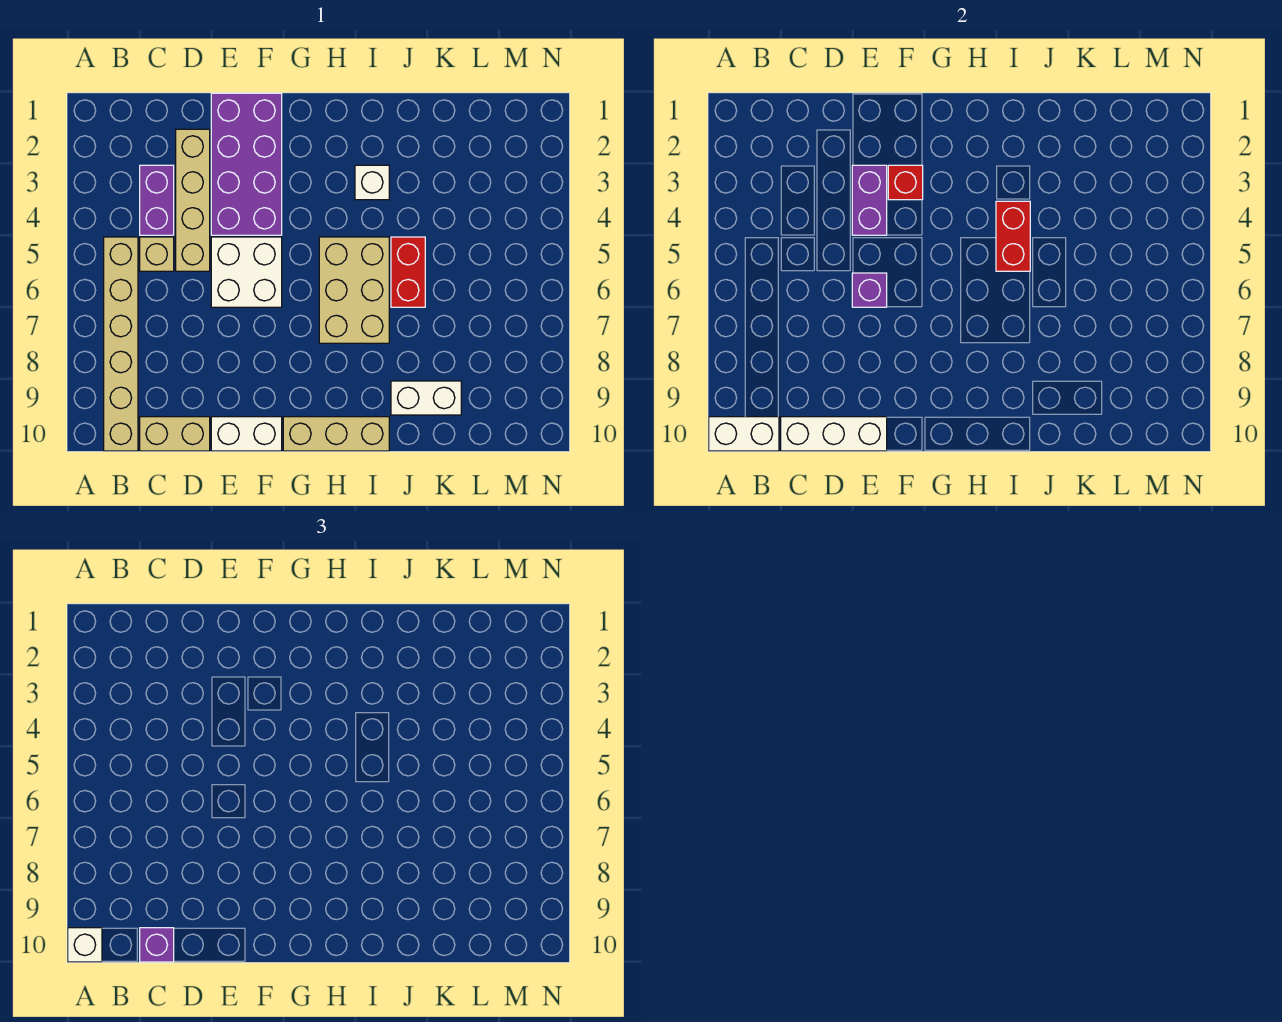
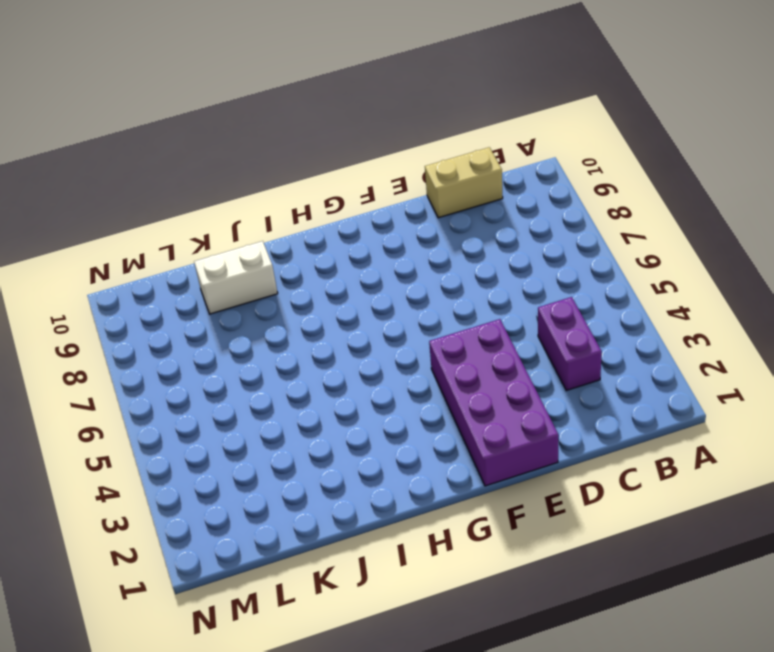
none -> tan brick B5:B10 level 1
none -> tan brick C5 level 1
none -> tan brick D2:D5 level 1

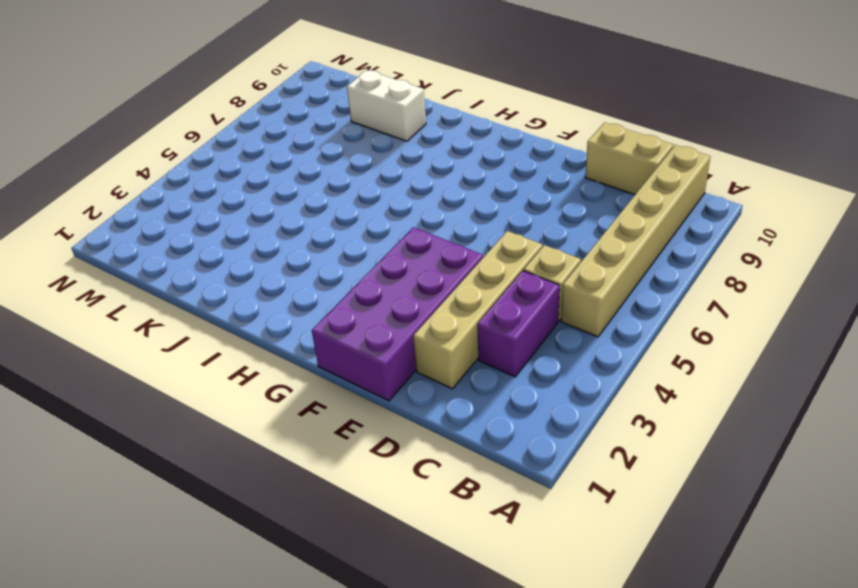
none -> white brick E5:F6 level 1
none -> white brick E10:F10 level 1
none -> tan brick G10:I10 level 1

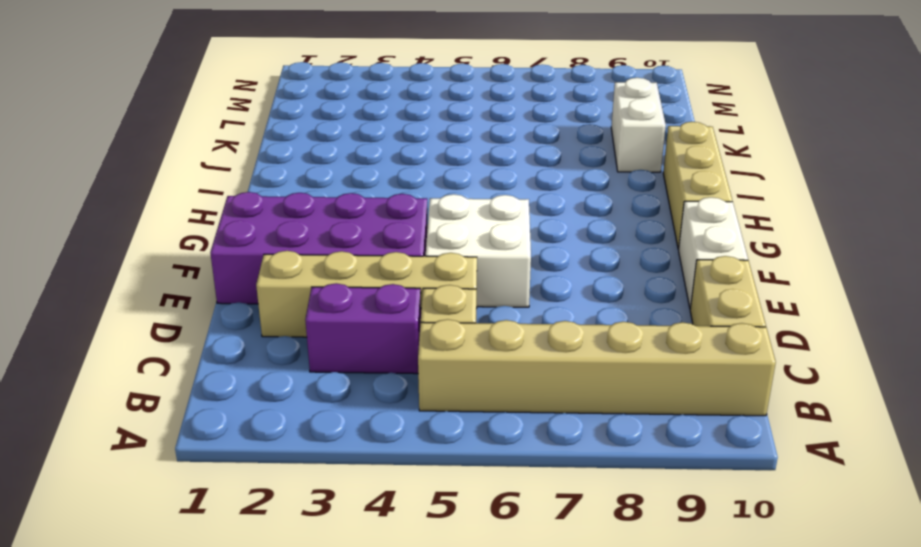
none -> tan brick H5:I7 level 1
none -> white brick I3 level 1
none -> red brick J5:J6 level 1

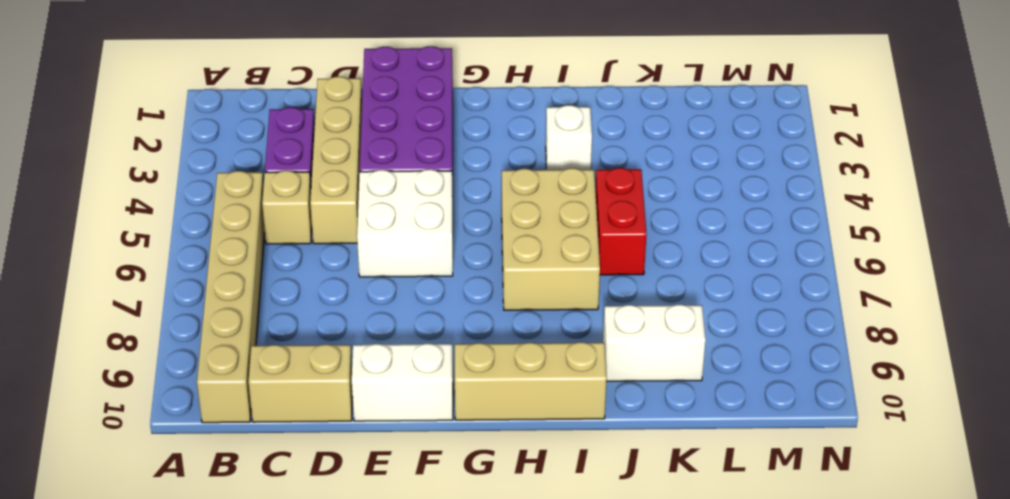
none -> white brick A10:B10 level 2
none -> white brick C10:E10 level 2
none -> purple brick E3:E4 level 2

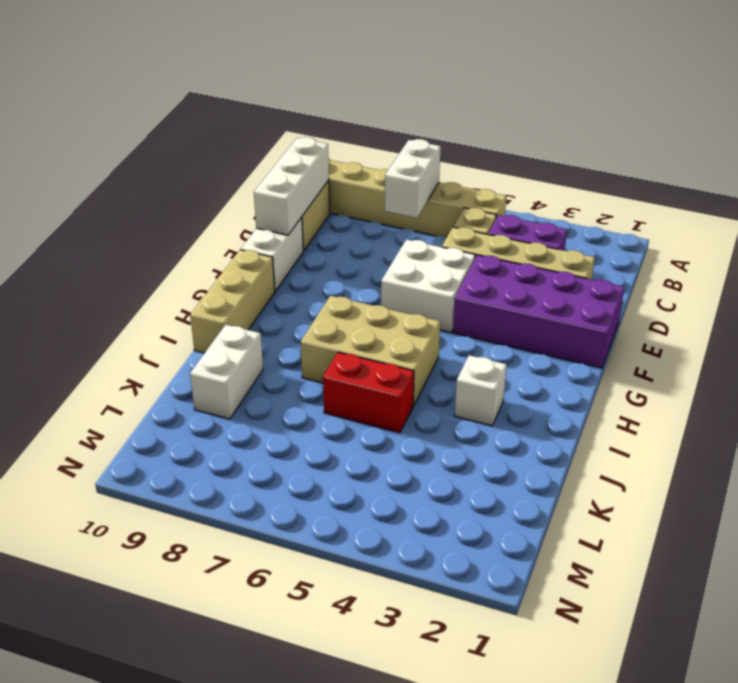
white brick B7:C7 level 2 -> white brick A10:B10 level 2
none -> purple brick E3:E4 level 2
none -> purple brick E6 level 2
none -> red brick F3 level 2

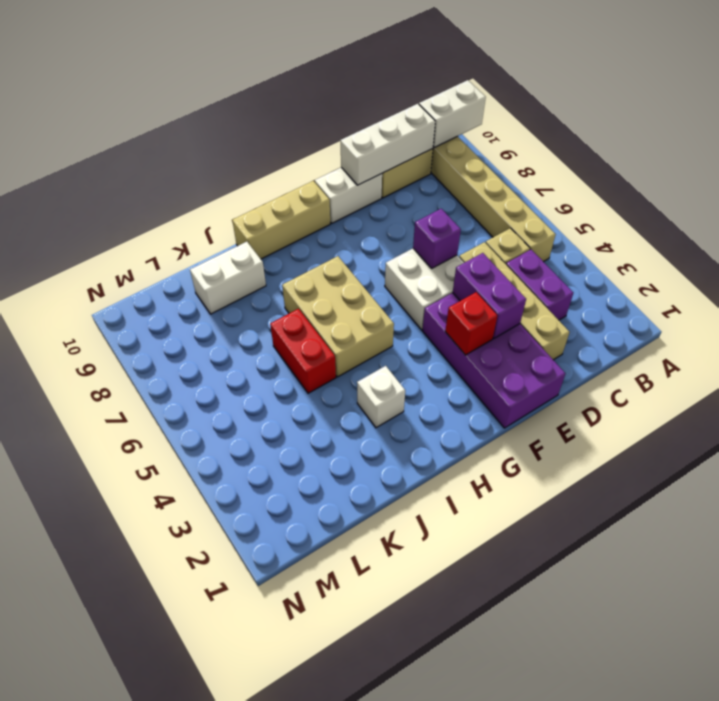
none -> red brick I4:I5 level 2
none -> white brick A10 level 3
none -> purple brick C10 level 3

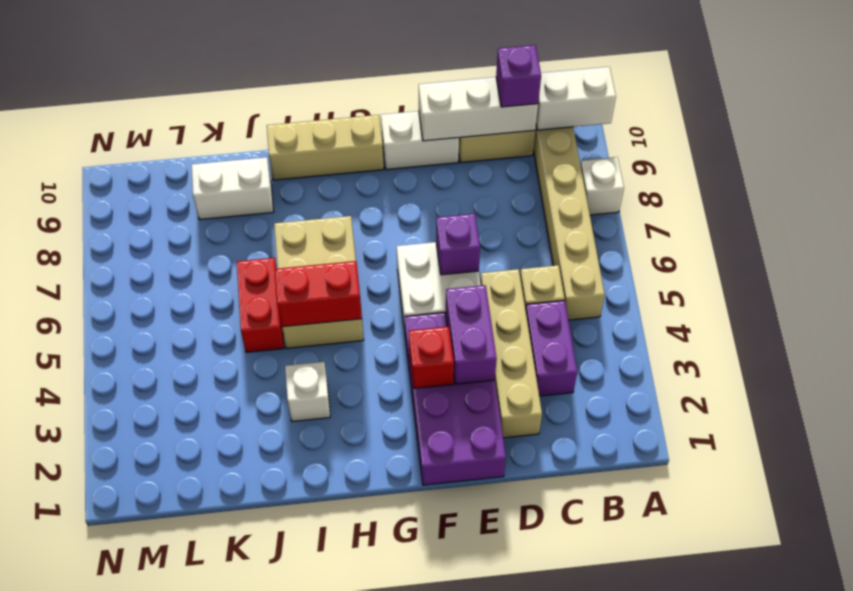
white brick A8 level 1 -> white brick A10 level 3
red brick H5:I5 level 2 -> red brick I4:I5 level 2

